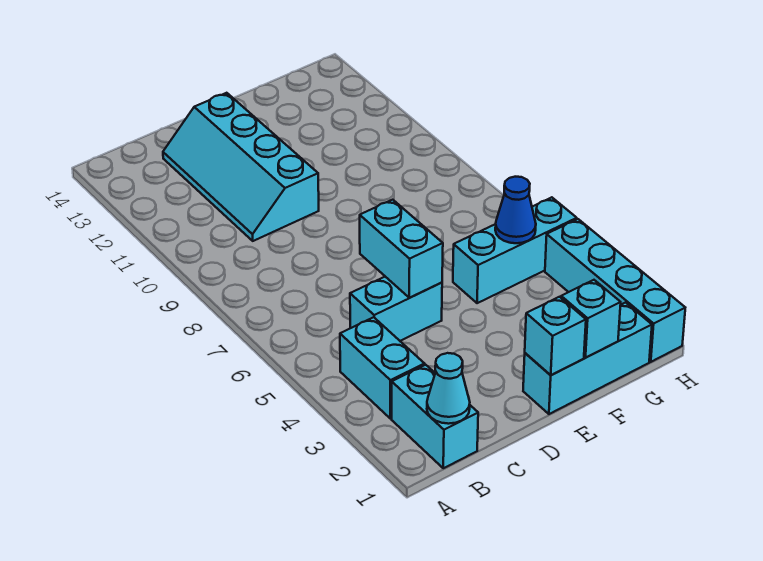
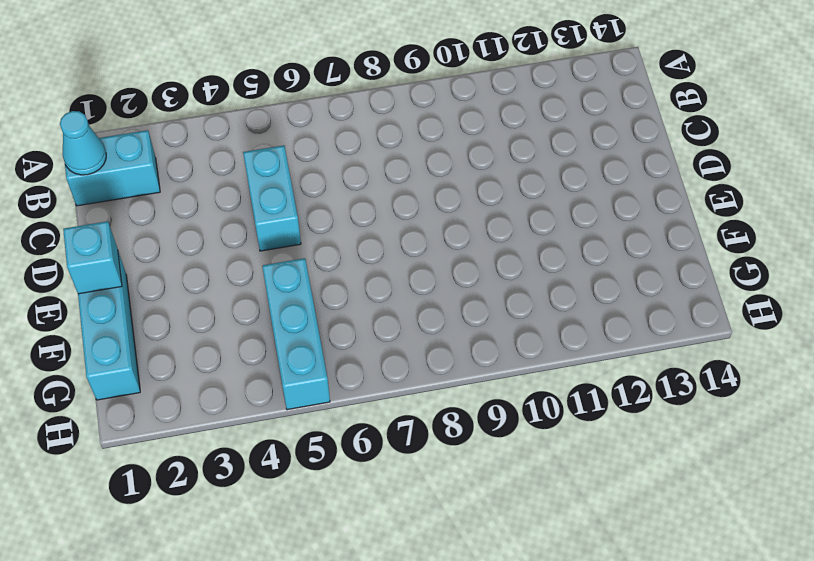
none -> cyan brick B3:B4 level 1
none -> cyan slope C10:D13 level 1 top D
none -> cyan brick H1:H4 level 1

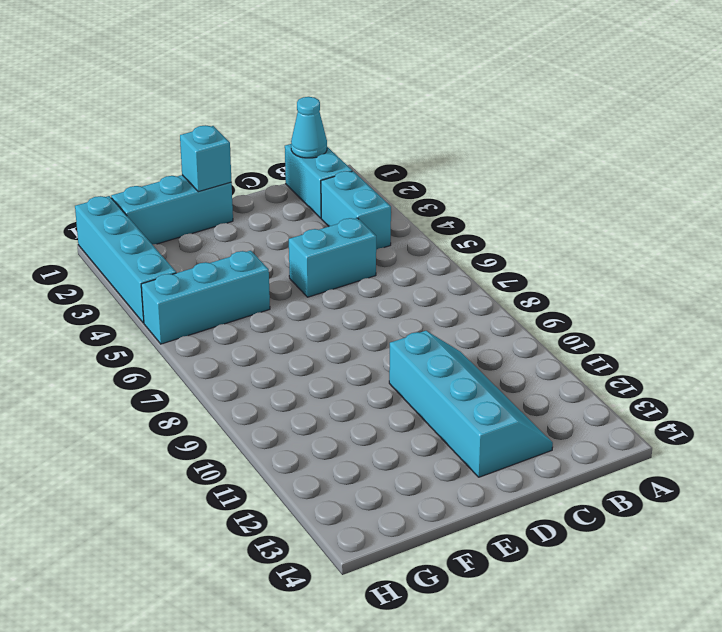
none -> cyan brick D5:D6 level 2
none -> cyan brick F1 level 2
none -> blue cone G5 level 2

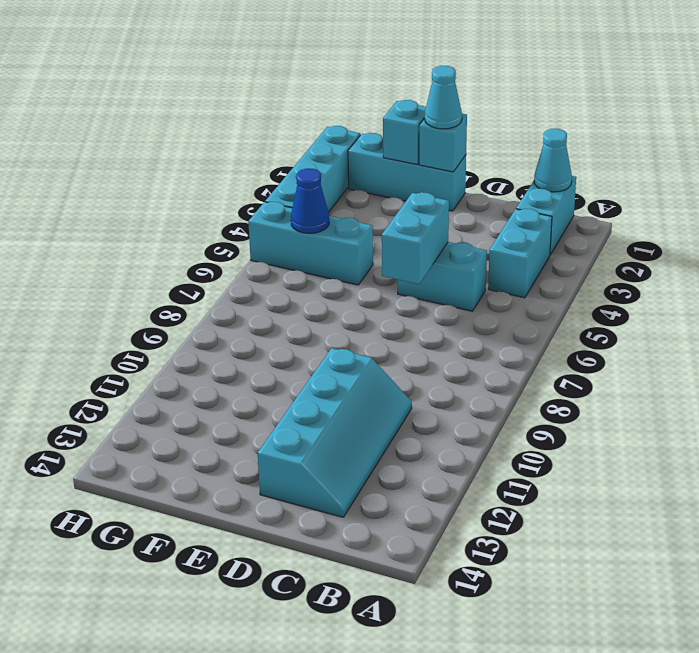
cyan cone E1 level 3 -> none

